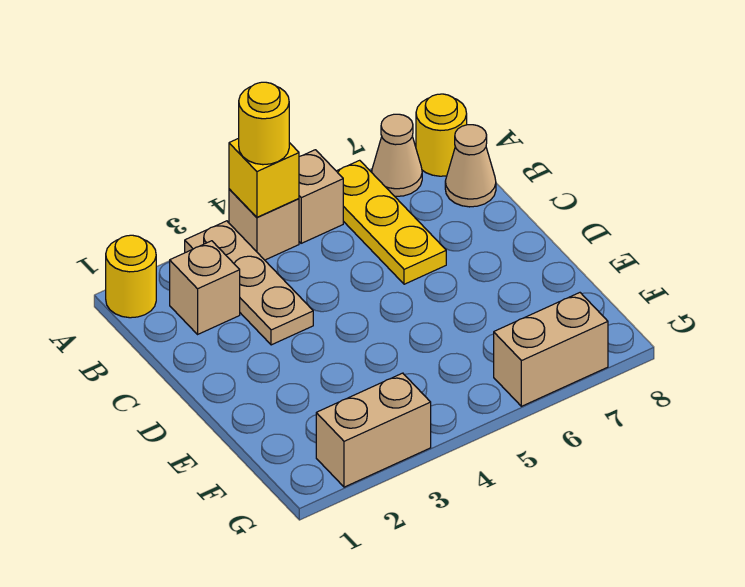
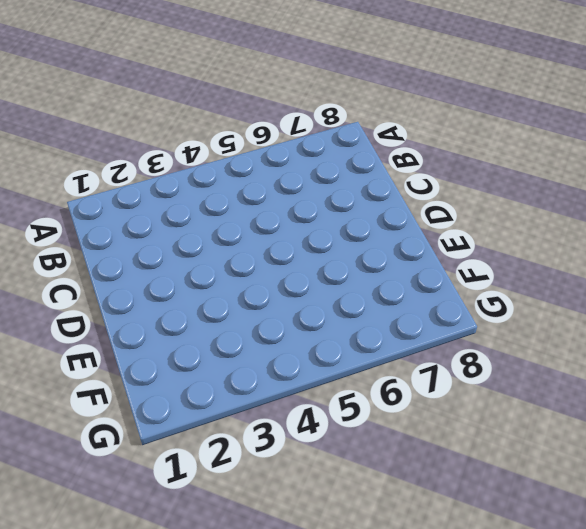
none -> yellow round brick A1 level 1
none -> tan plate A3:C3 level 1
none -> tan brick A4 level 1

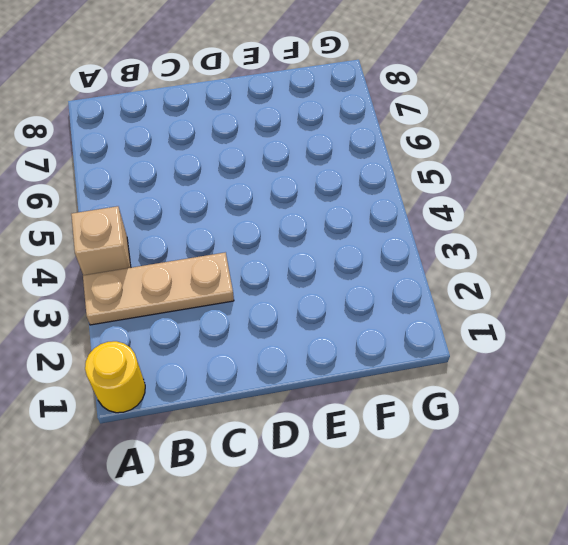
none -> tan brick A5 level 1
none -> yellow plate A6:C6 level 1
none -> tan cone A7 level 1

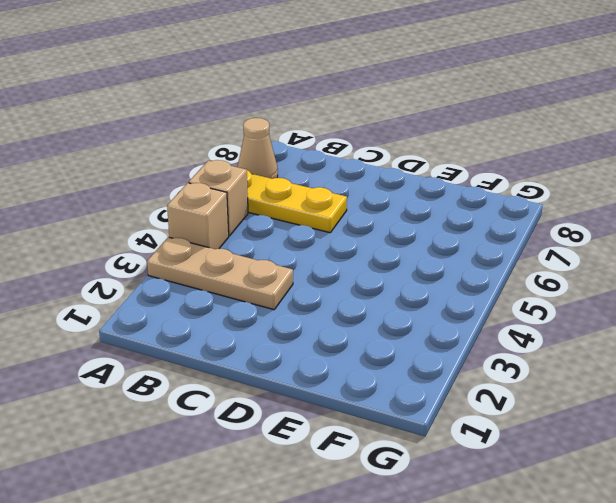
none -> yellow round brick A1 level 1
none -> yellow round brick A8 level 1
none -> tan brick B2 level 1

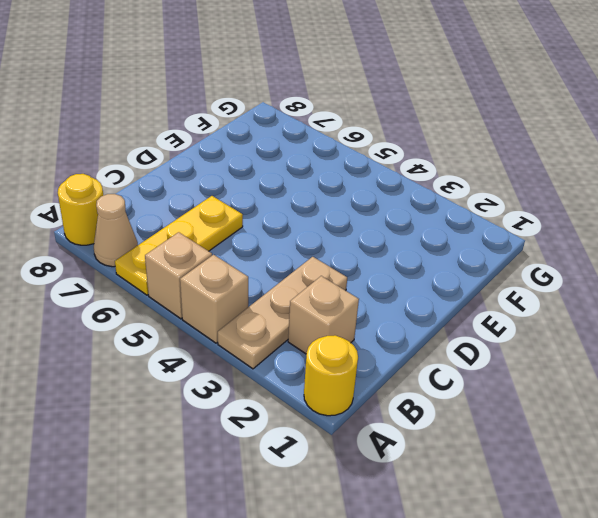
none -> tan cone B8 level 1
none -> tan brick G2:G3 level 1
none -> tan brick G6:G7 level 1

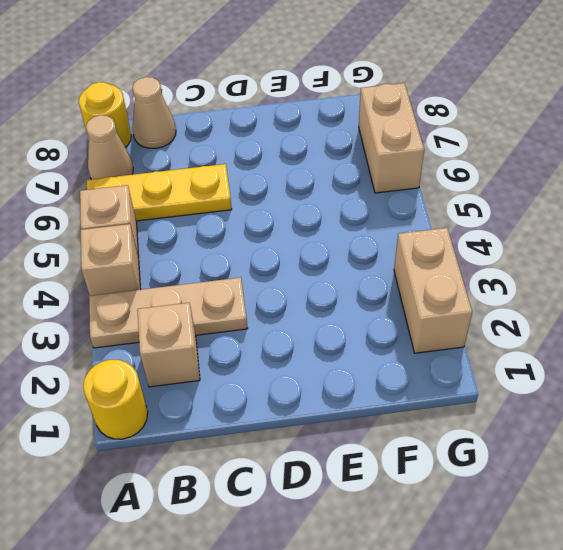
none -> yellow brick A4 level 2
none -> yellow round brick A4 level 3

